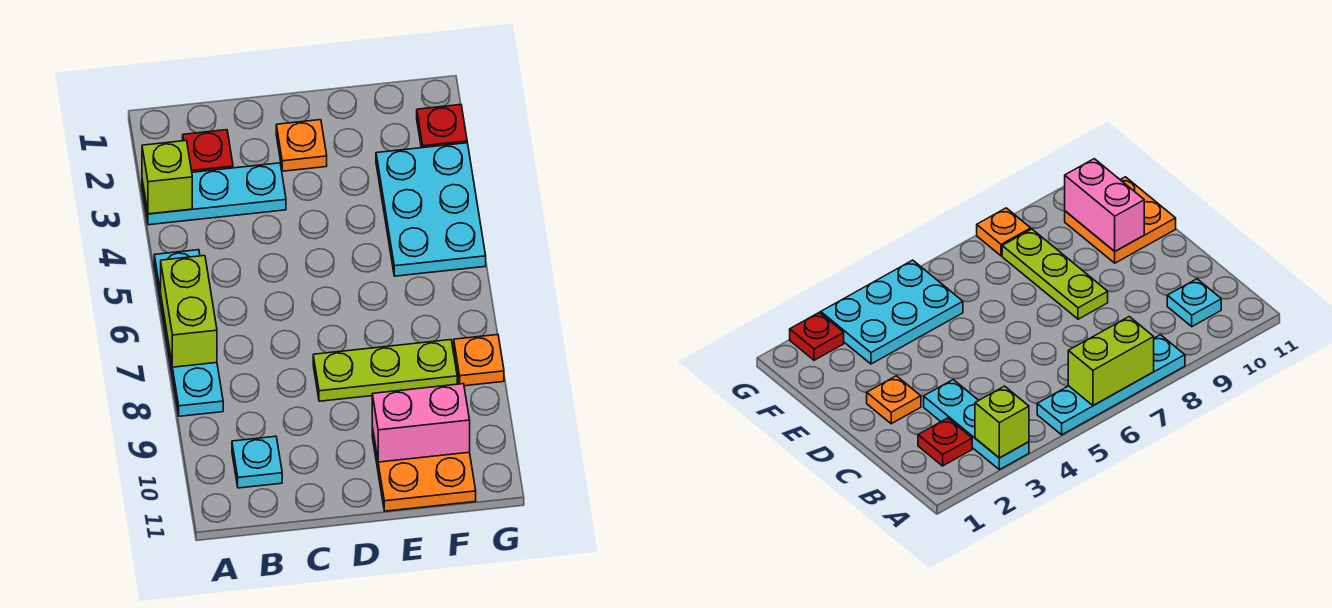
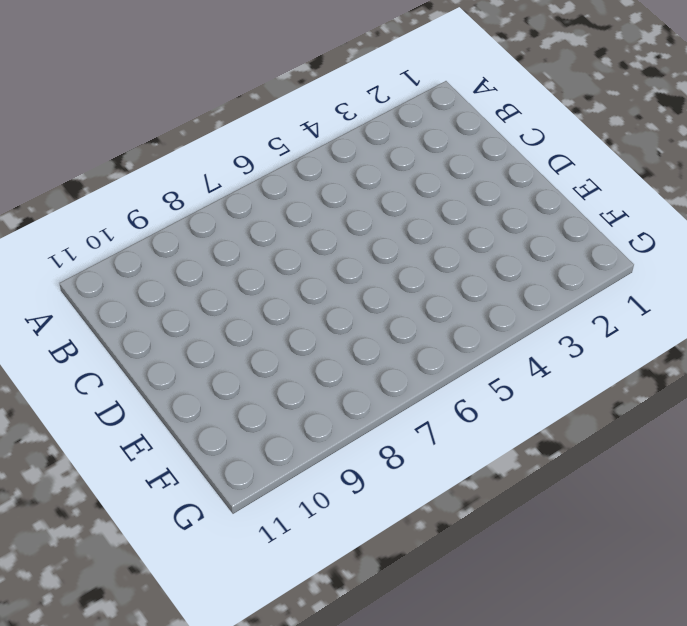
none -> cyan plate A3:C3 level 1
none -> cyan plate A5:A8 level 1
none -> red plate B2 level 1

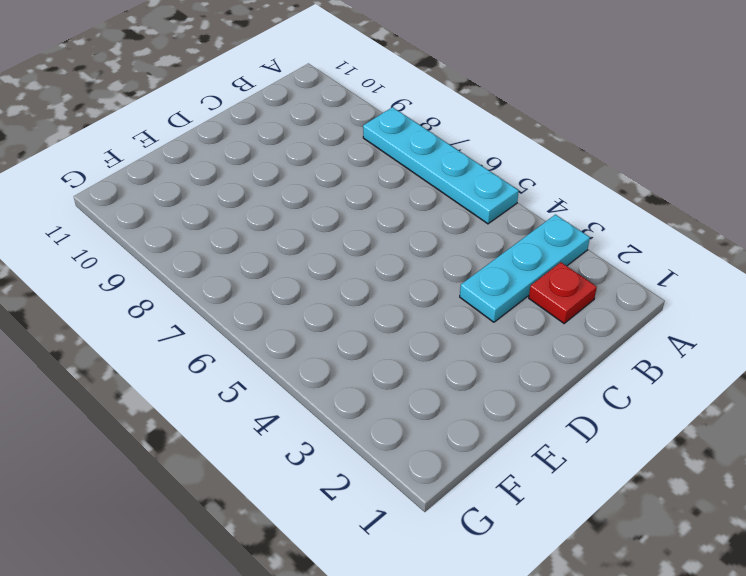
none -> cyan plate B10 level 1
none -> orange plate D2 level 1
none -> lime plate D8:F8 level 1

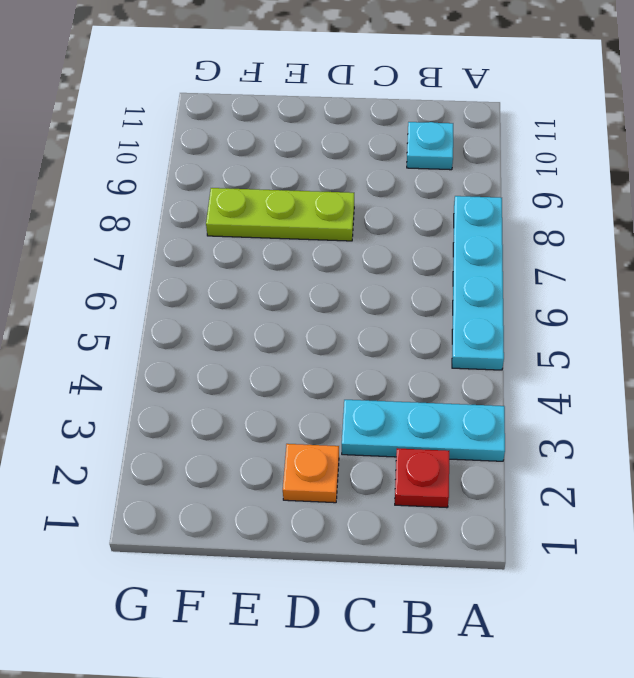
none -> orange plate E10:F11 level 1
none -> cyan plate F3:G5 level 1
none -> red plate G2 level 1

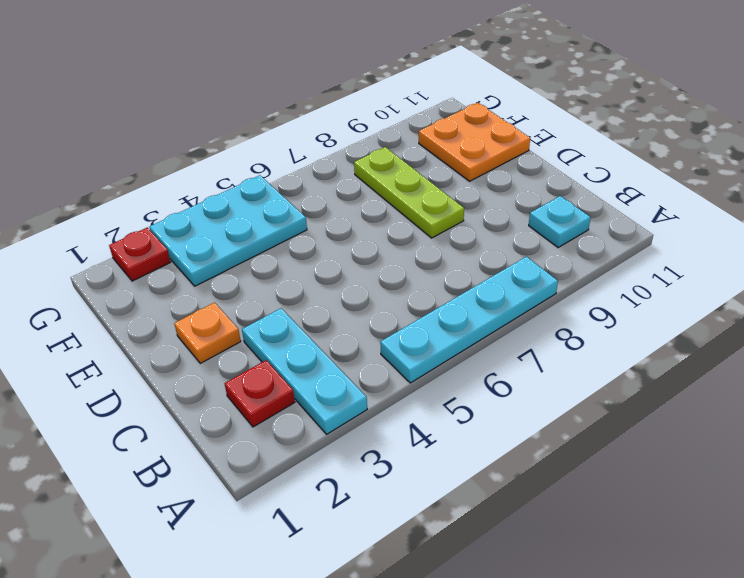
none -> orange plate G8 level 1
none -> lime brick A3 level 2
none -> lime brick A6:A7 level 2

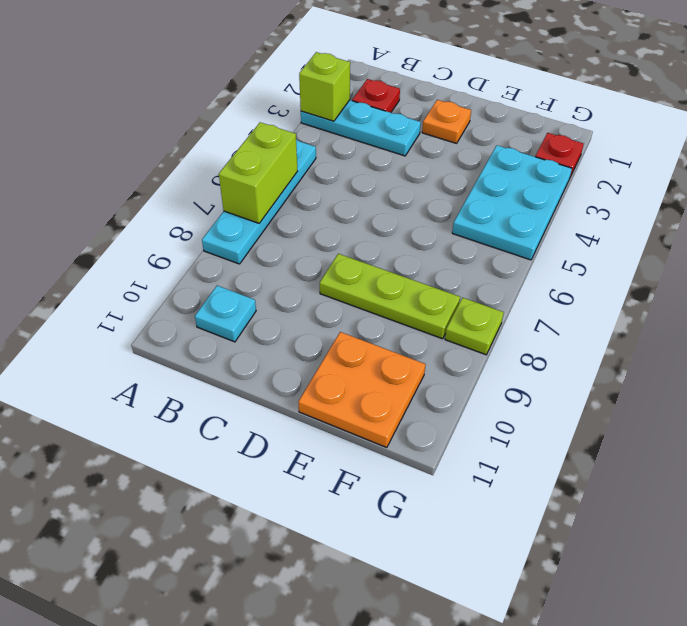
lime plate G8 level 1 -> orange plate G8 level 1
none -> pink brick E10:F10 level 2

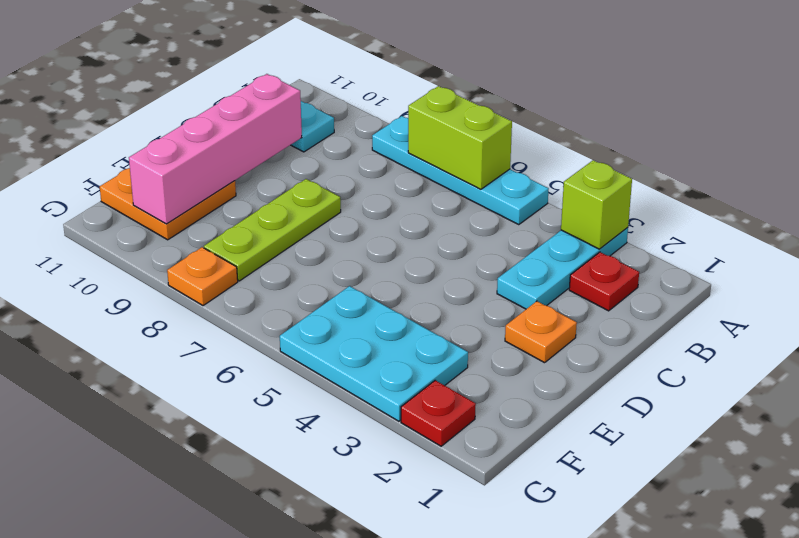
pink brick C10:F10 level 2 -> pink brick E10:F10 level 2

